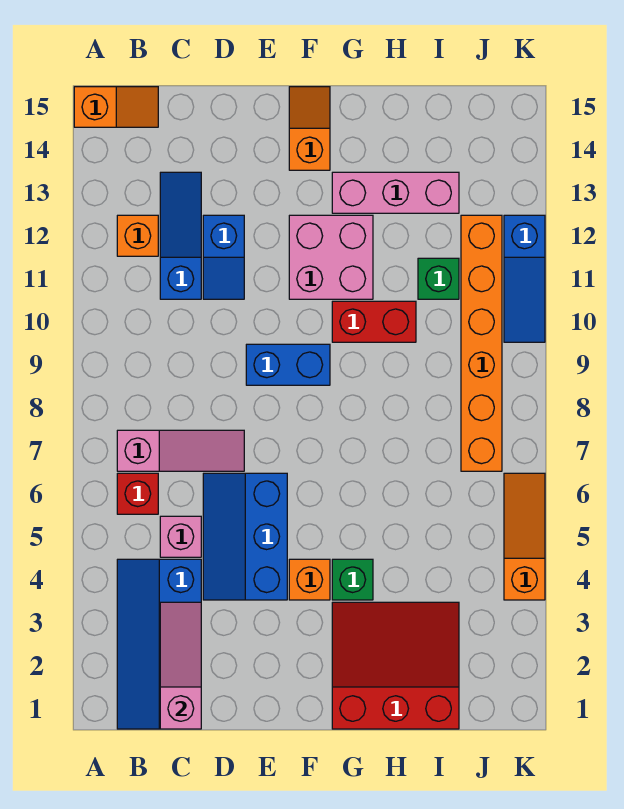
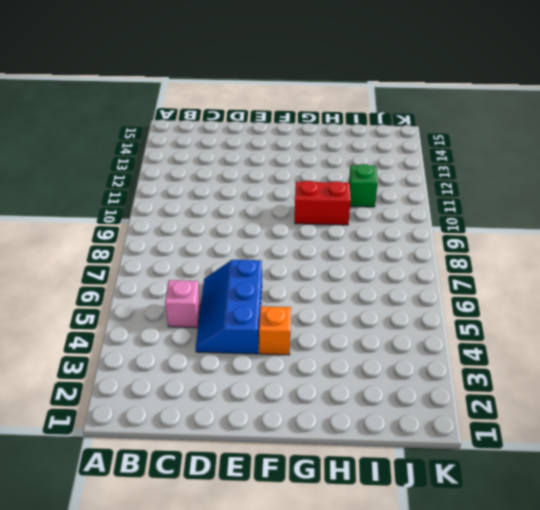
none -> orange slope A15:B15 level 1 top A
none -> blue slope B1:C4 level 1 top C
none -> red brick B6 level 1

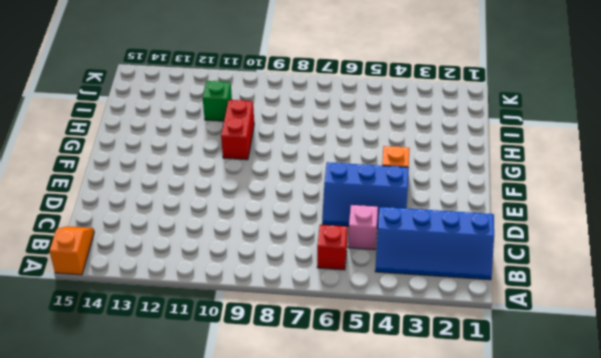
none -> pink slope B7:D7 level 1 top B
none -> orange brick B12 level 1
none -> blue slope C11:C13 level 1 top 11

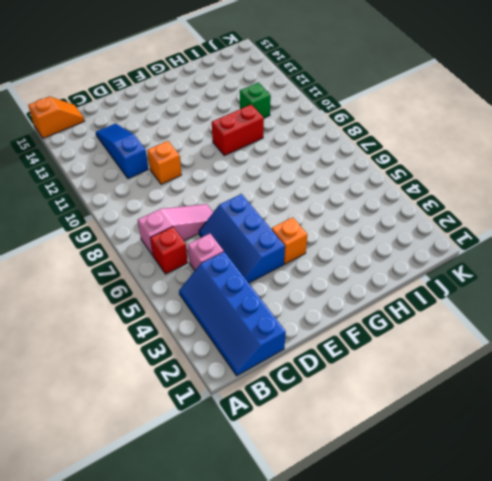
orange brick D10 level 1 -> orange brick B12 level 1
none -> blue slope D11:D12 level 1 top 12
none -> blue brick E9:F9 level 1
none -> pink brick F11:G12 level 1

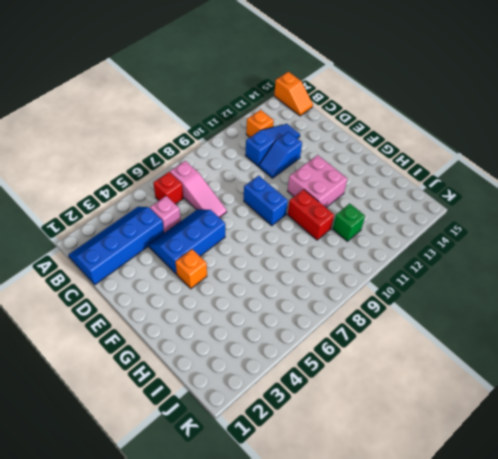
none -> orange slope F14:F15 level 1 top 14
none -> red slope G1:I3 level 1 top 1
none -> green brick G4 level 1

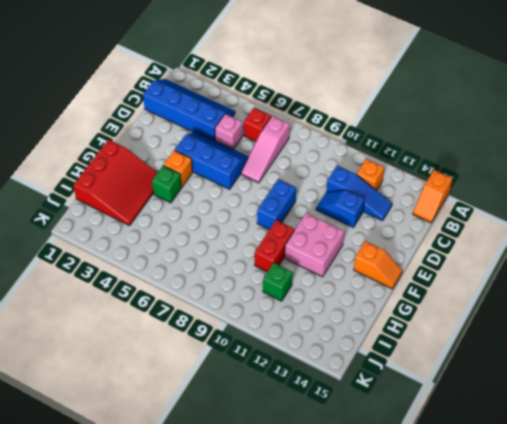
none -> pink brick G13:I13 level 1
none -> orange brick J7:J12 level 1
none -> orange slope K4:K6 level 1 top 4

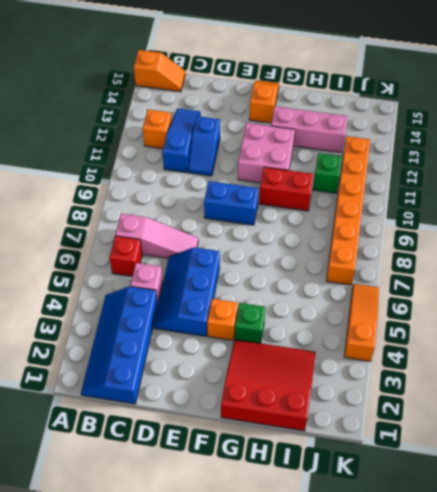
none -> blue slope K10:K12 level 1 top 12
none -> pink slope C1:C3 level 2 top 1

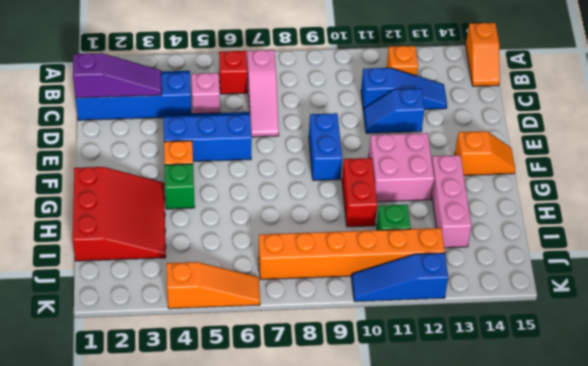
purple slope C1:C3 level 2 top 1 -> pink slope C1:C3 level 2 top 1

